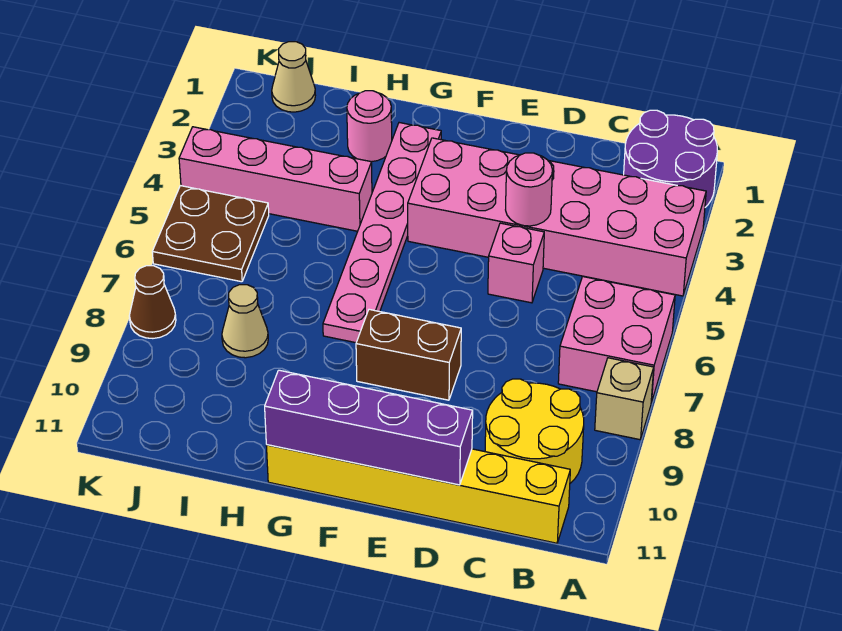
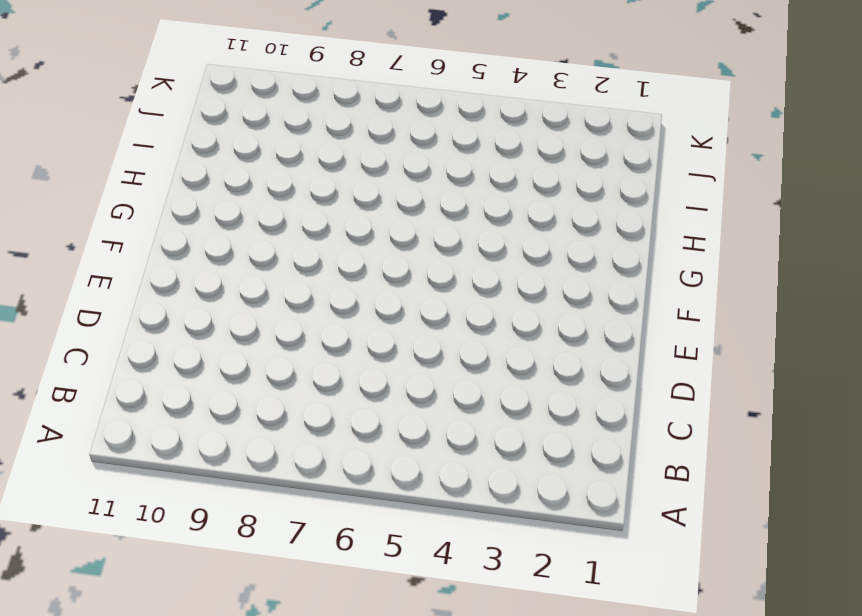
none -> purple round brick A1:B2 level 1
none -> pink brick A3:F4 level 1
none -> pink brick A6:B7 level 1

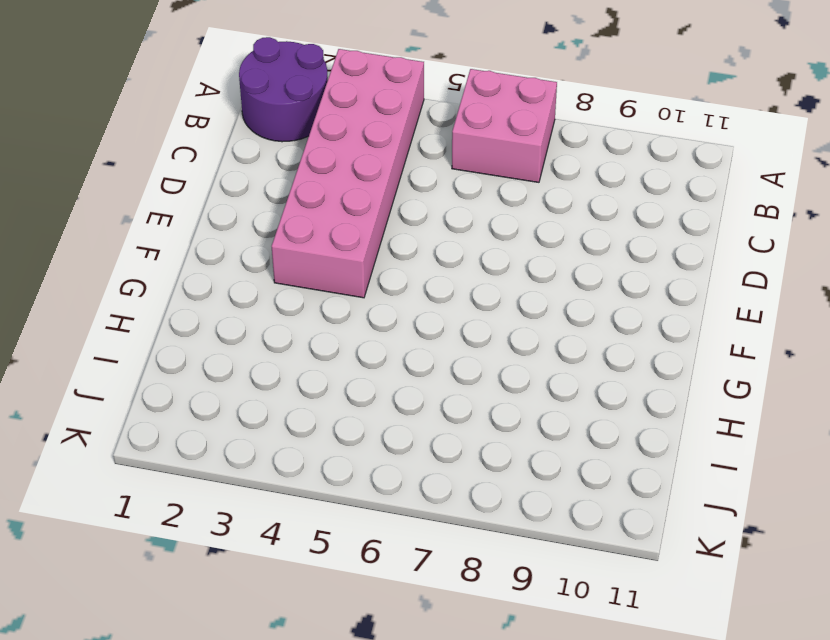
none -> tan brick A8 level 1
none -> yellow round brick B9:C10 level 1
none -> yellow brick B11:G11 level 1

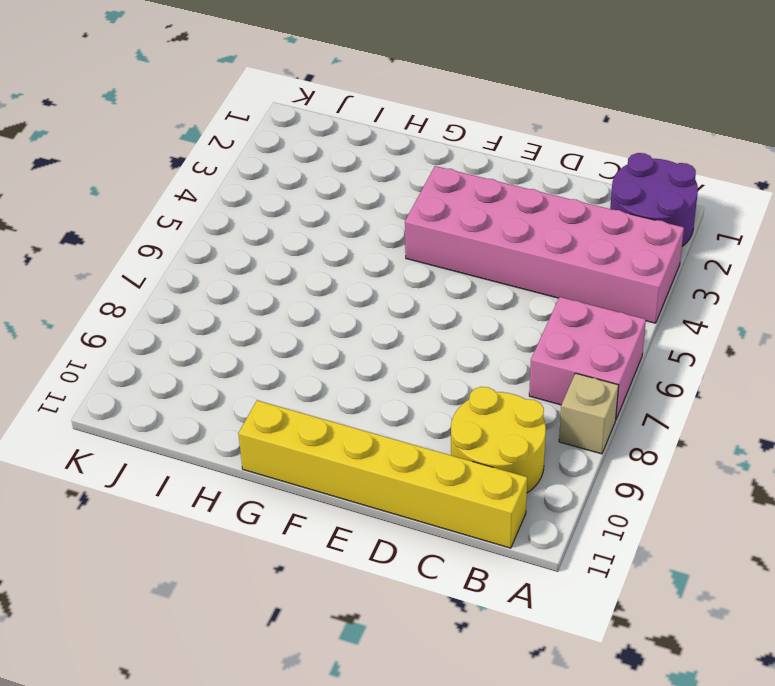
none -> pink brick D5 level 1
none -> brown brick E8:F8 level 1
none -> pink plate G2:G7 level 1

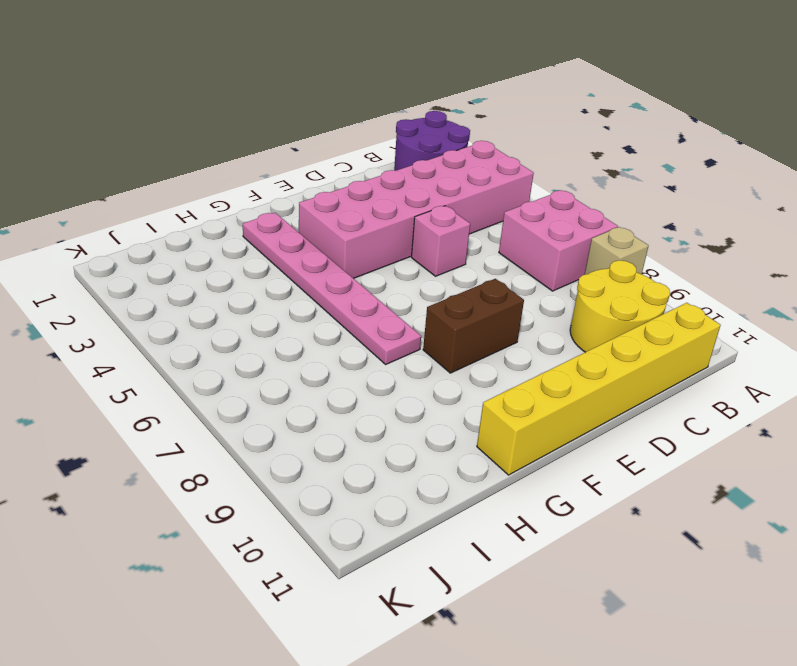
none -> pink round brick H2 level 1
none -> pink brick H4:K4 level 1
none -> tan cone I8 level 1

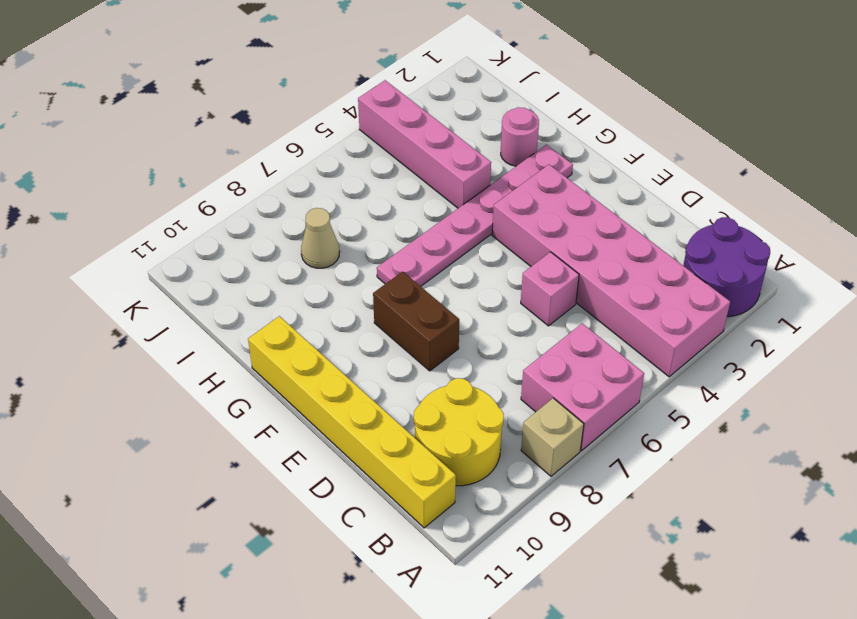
none -> tan cone J1 level 1
none -> brown plate J5:K6 level 1
none -> brown cone K8 level 1

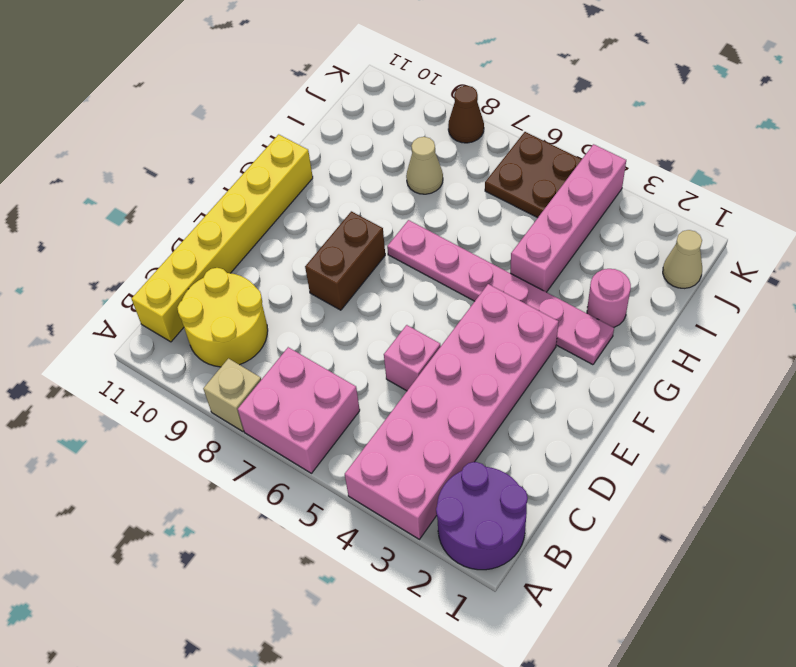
none -> pink round brick D4 level 2
none -> purple brick D11:G11 level 2

